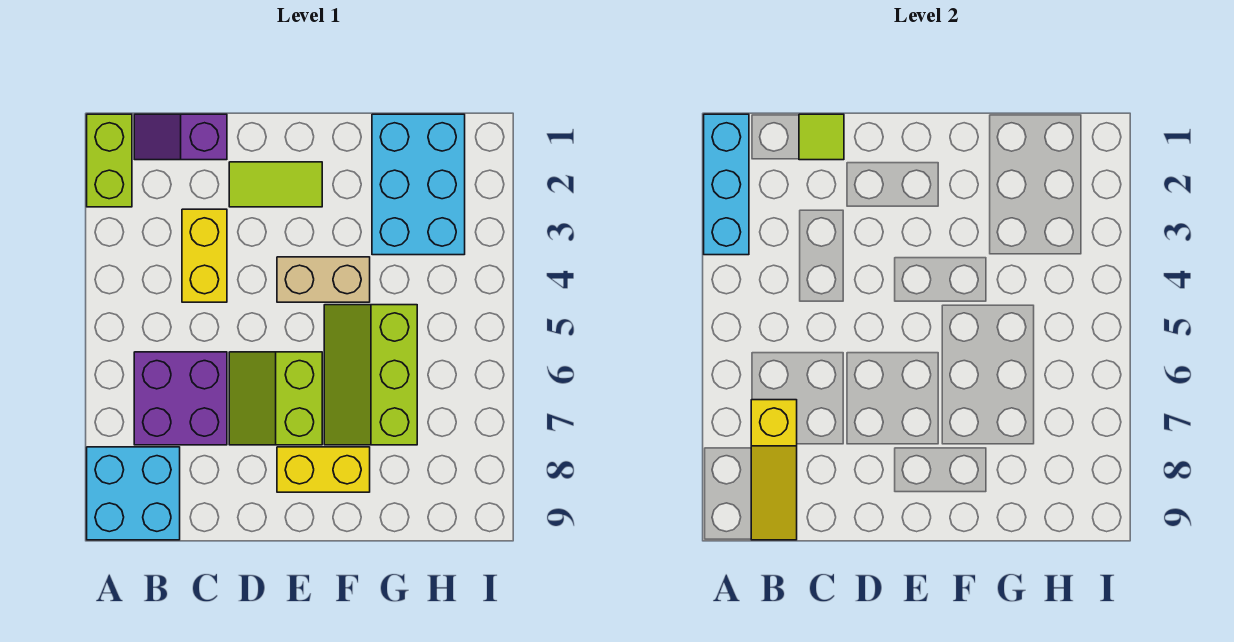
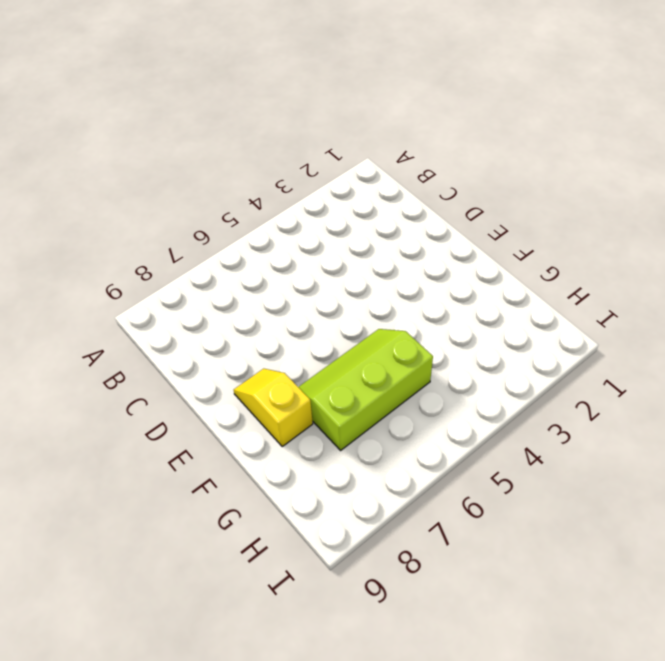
yellow slope E8:F8 level 1 top F -> yellow brick E8:F8 level 1
none -> lime brick A1:A2 level 1
none -> cyan brick A8:B9 level 1
none -> purple slope B1:C1 level 1 top C

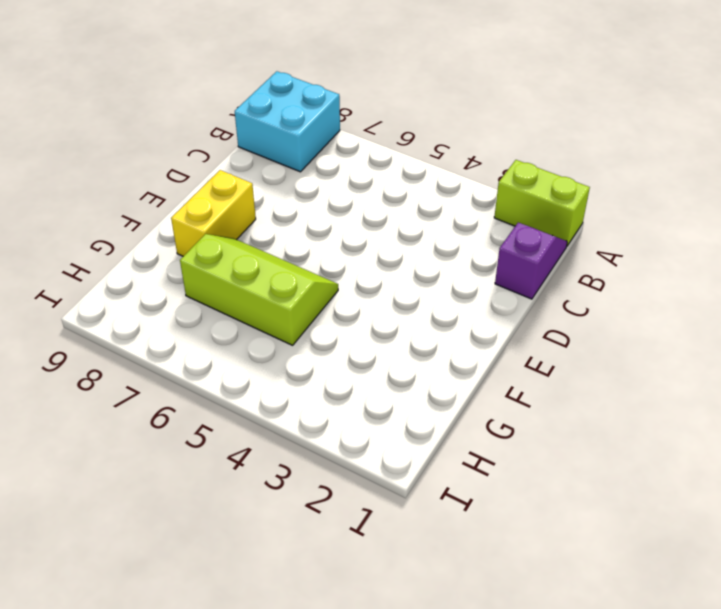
none -> purple brick B6:C7 level 1
none -> yellow brick C3:C4 level 1
none -> lime tile D2:E2 level 1

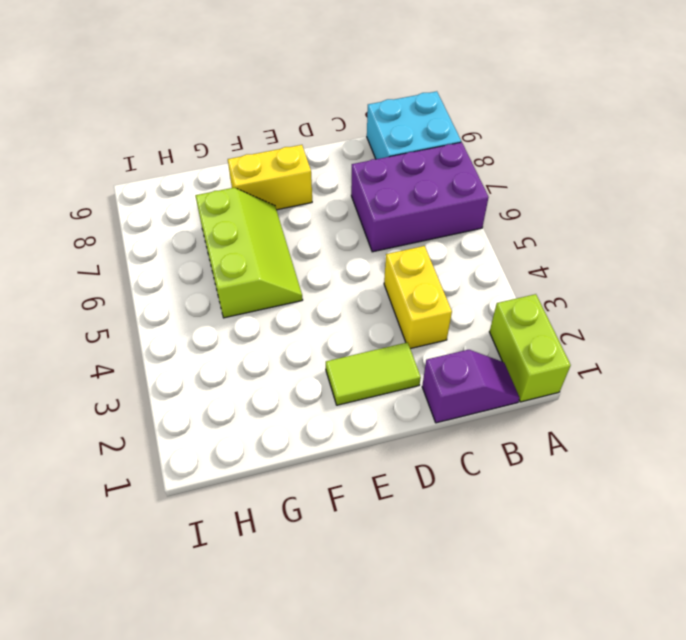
purple brick A6:C7 level 1 -> purple brick B6:C7 level 1
none -> lime slope D6:E7 level 1 top E
none -> tan brick E4:F4 level 1
none -> cyan brick G1:H3 level 1

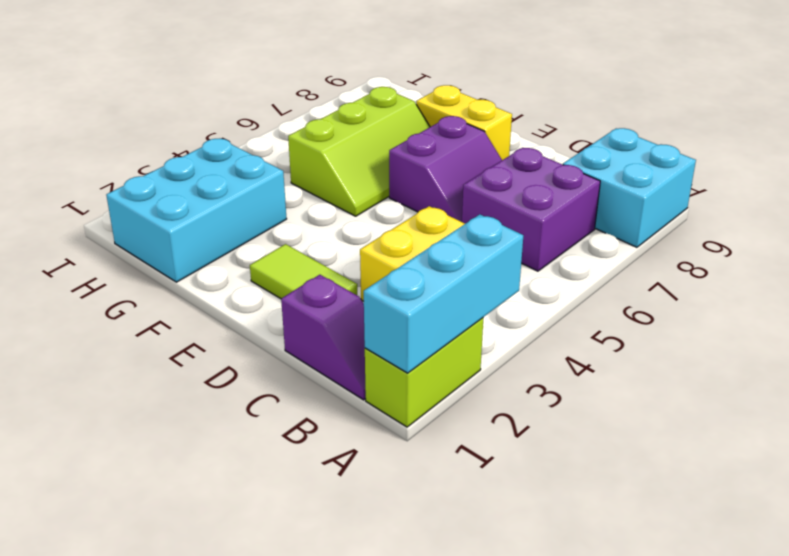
purple slope D6:E7 level 1 top E -> lime slope D6:E7 level 1 top E
none -> tan brick E4:F4 level 1
none -> yellow slope B7:B9 level 2 top 7
none -> lime tile C1 level 2

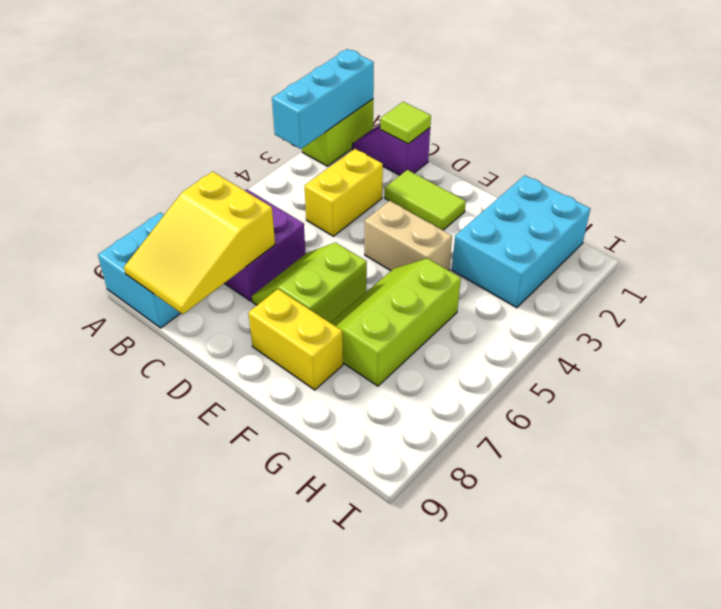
yellow slope B7:C9 level 2 top 7 -> yellow slope B7:B9 level 2 top 7

